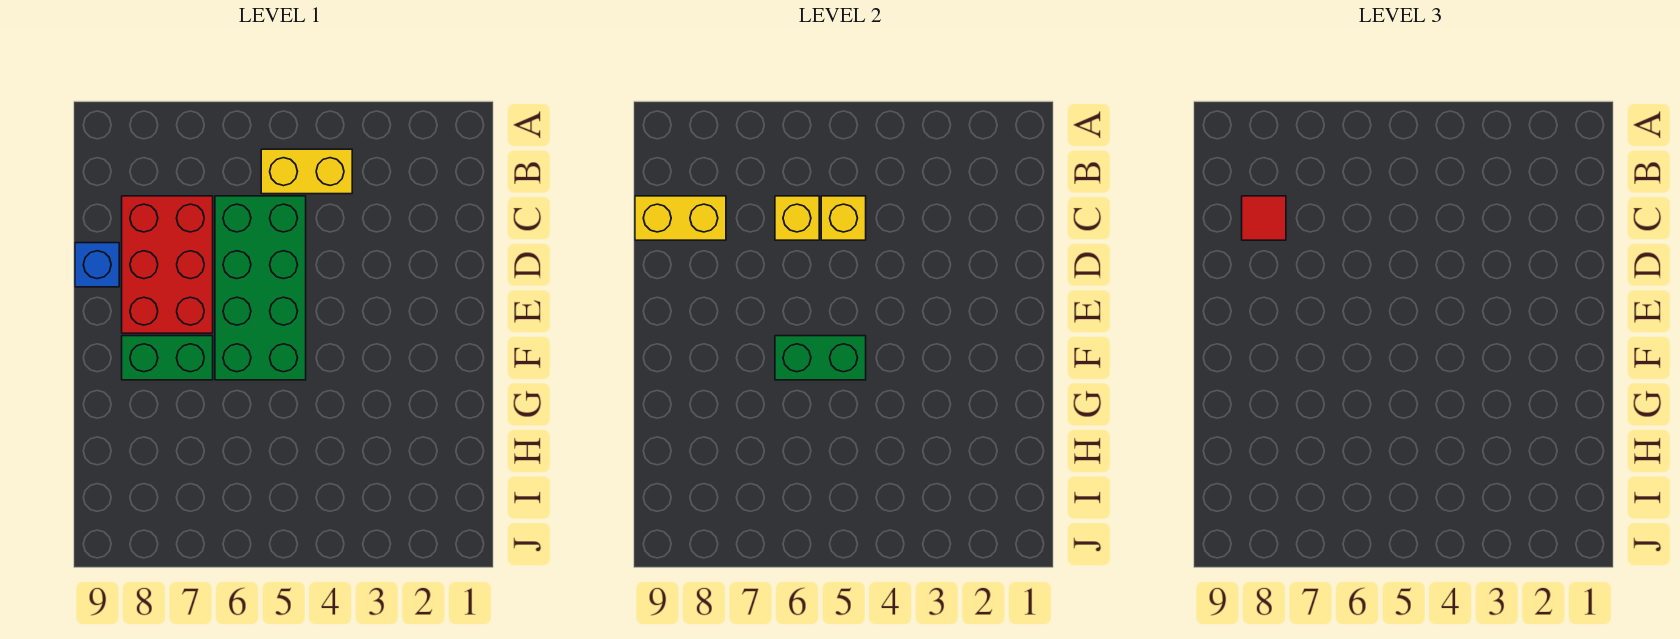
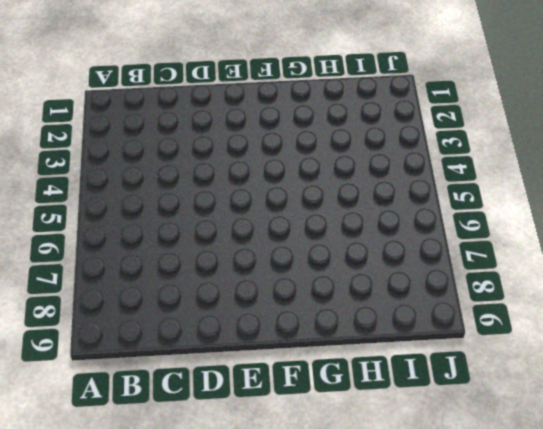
none -> yellow brick B4:B5 level 1
none -> green brick C5:F6 level 1

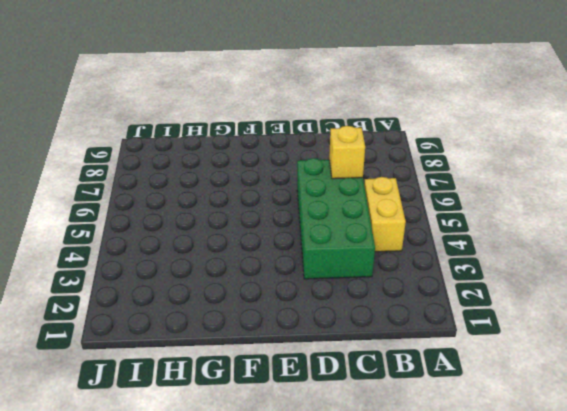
green brick C3:D6 level 1 -> green brick C5:F6 level 1
none -> red brick C7:E8 level 1
none -> blue brick D9 level 1

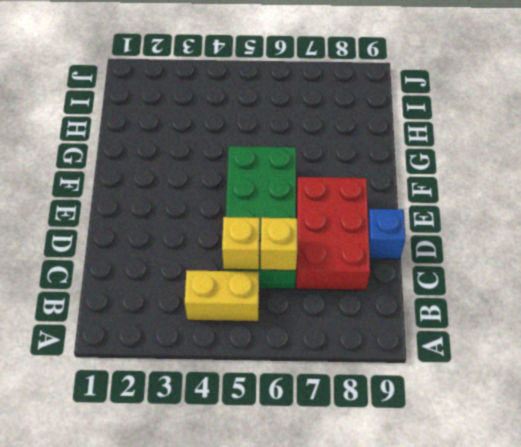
none -> green brick F7:F8 level 1
none -> yellow brick C8:C9 level 2

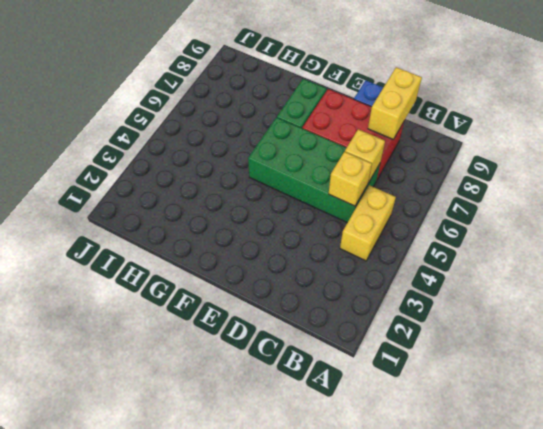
none -> green brick F5:F6 level 2
none -> red tile C8 level 3

